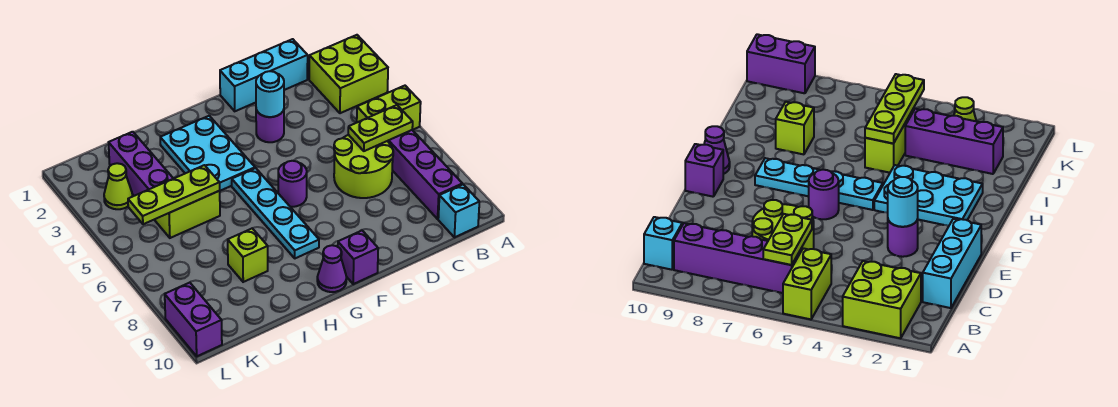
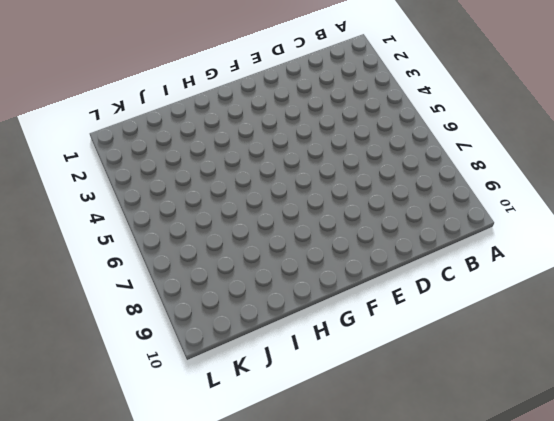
none -> lime brick A2:B3 level 1
none -> lime brick A5:B5 level 1
none -> purple brick B6:B9 level 1

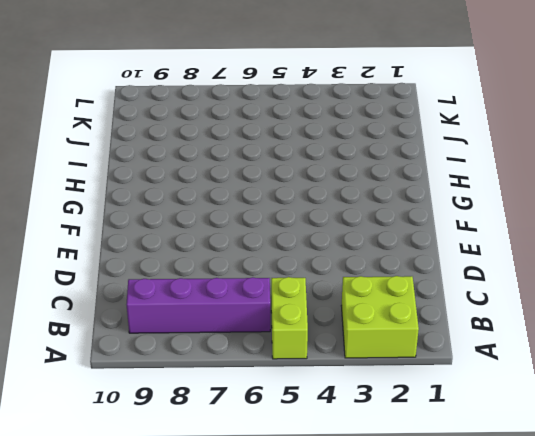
none -> cyan brick B10 level 1
none -> cyan brick C1:E1 level 1
none -> lime round brick C6:D7 level 1

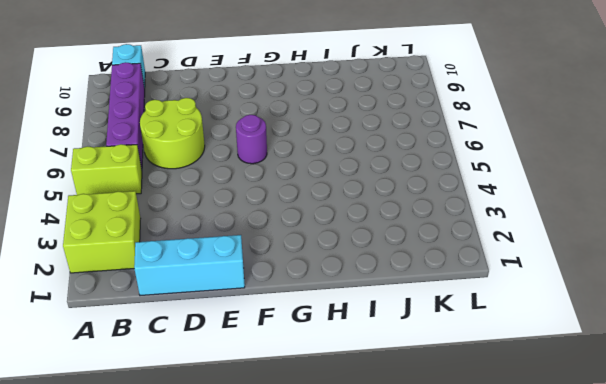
none -> purple round brick E3 level 1
none -> purple brick F10 level 1
none -> cyan plate G2:H4 level 1

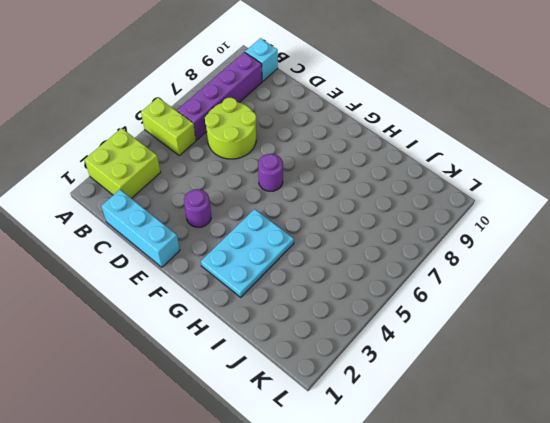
none -> purple brick F10 level 1
none -> cyan plate G5:G8 level 1
none -> purple cone G10 level 1

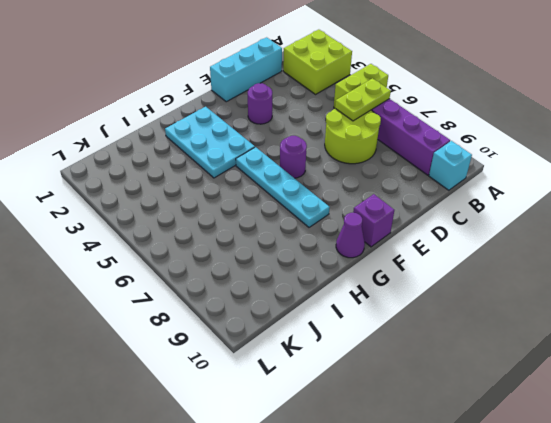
none -> lime brick I5:J5 level 1
none -> lime brick I8 level 1
none -> purple brick J2:J4 level 1

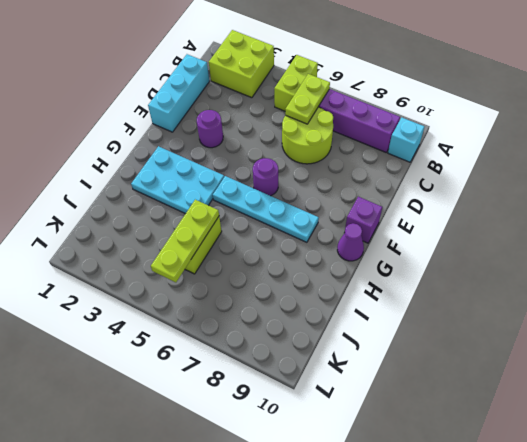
none -> lime brick I8 level 1
none -> purple brick J2:J4 level 1
none -> lime cone K3 level 1

